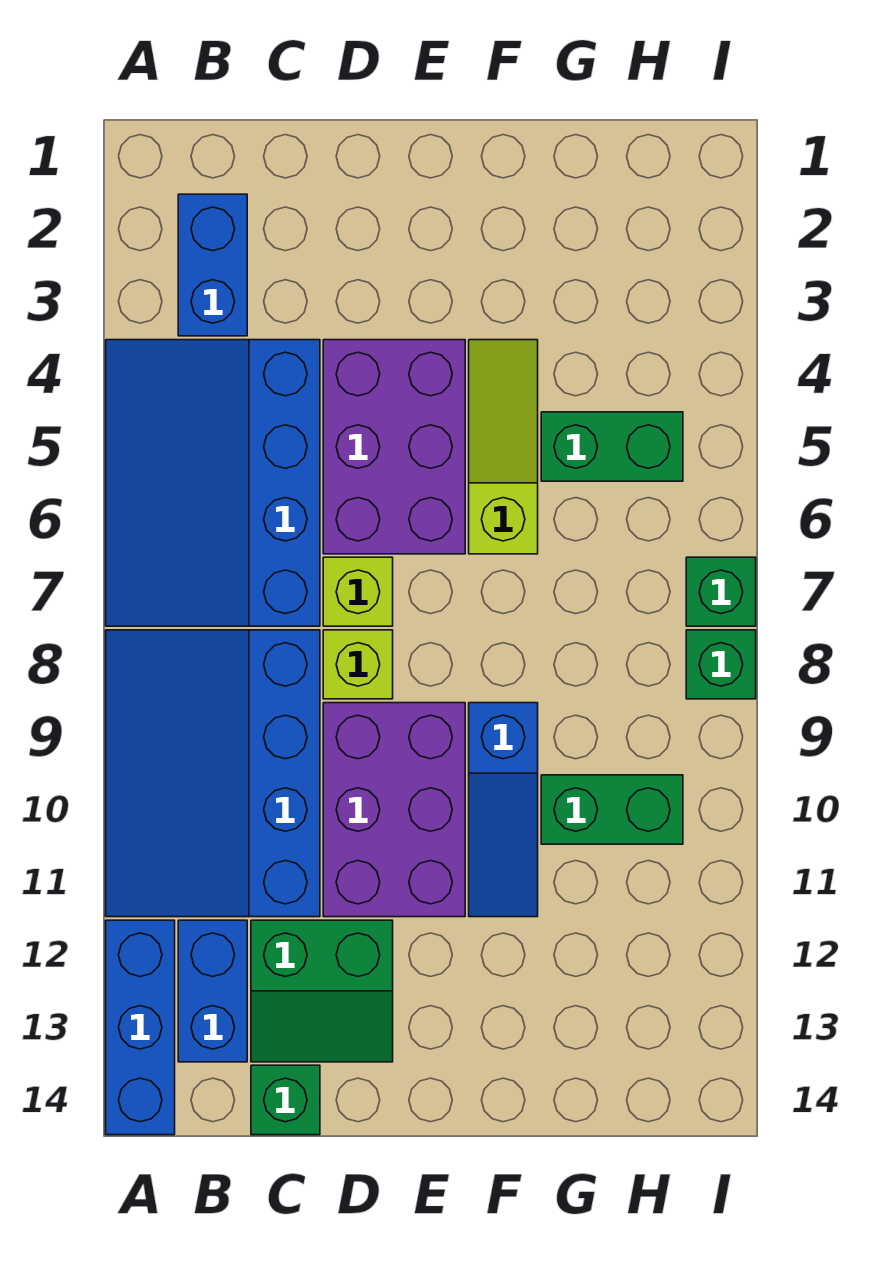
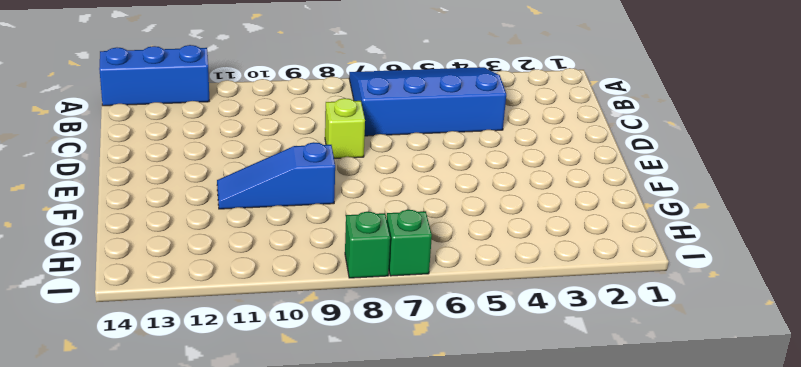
none -> blue slope A8:C11 level 1 top C
none -> blue brick B2:B3 level 1
none -> blue brick B12:B13 level 1

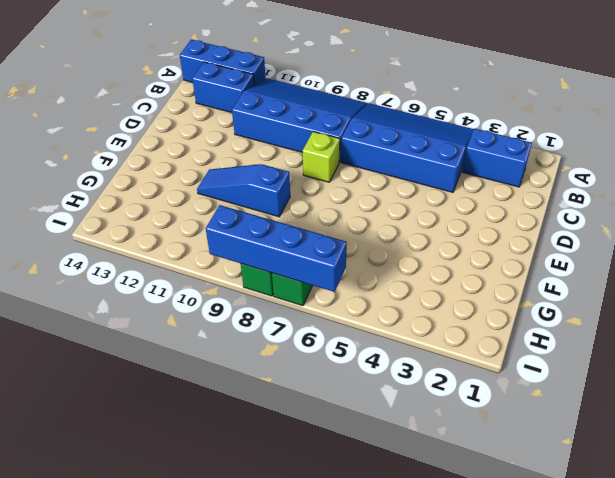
blue brick I6:I9 level 2 -> none
none -> green slope C12:D13 level 1 top 12
none -> green brick C14 level 1
none -> purple brick D4:E6 level 1

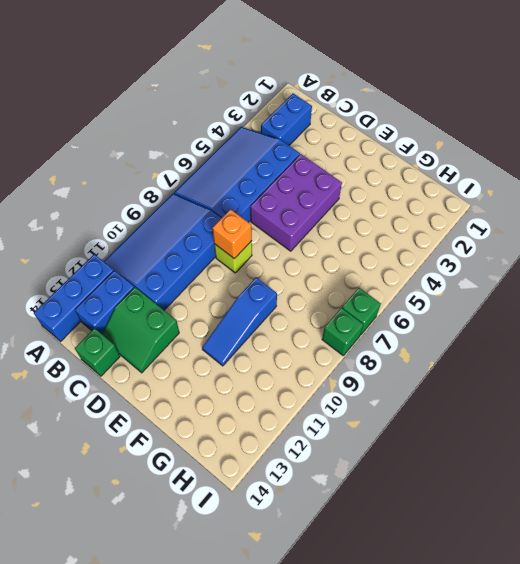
orange brick D8 level 2 -> none
none -> lime brick D7 level 1
none -> purple brick D9:E11 level 1
none -> lime slope F4:F6 level 1 top 6

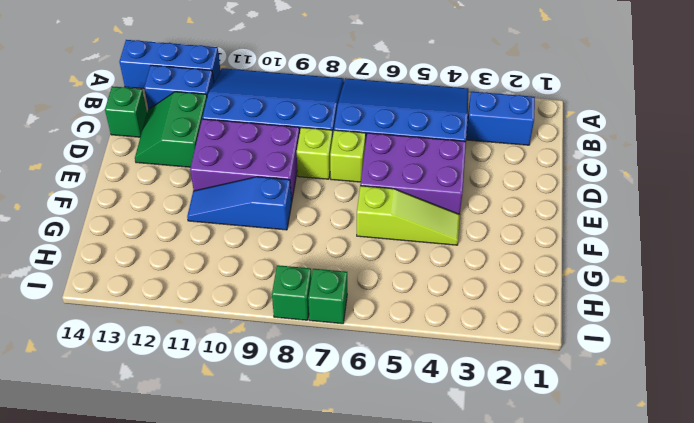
none -> green brick G5:H5 level 1
none -> green brick G10:H10 level 1

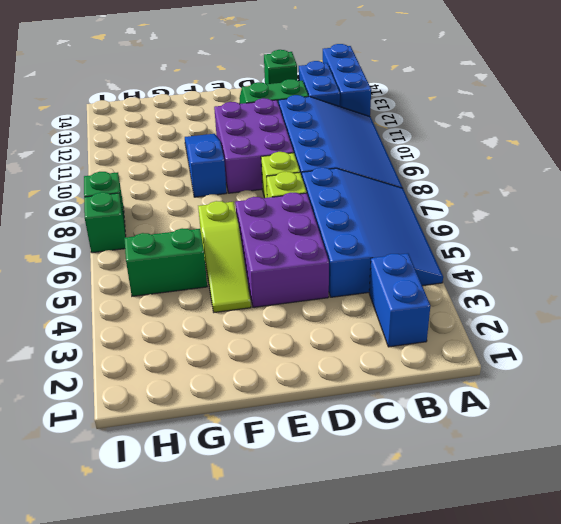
none -> green brick G10:H10 level 1

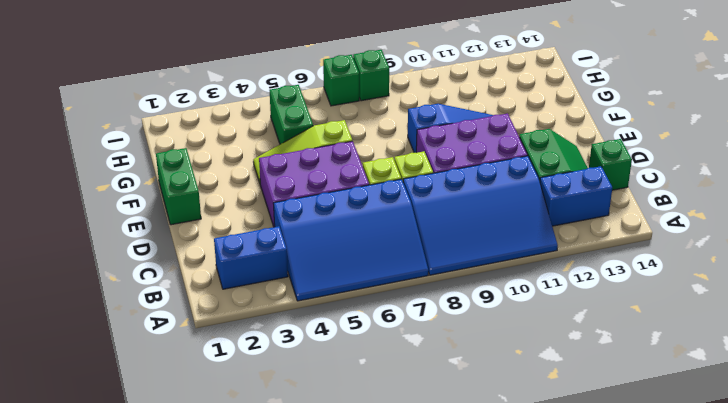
green brick E1:F1 level 1 -> green brick G10:H10 level 1
none -> blue brick A12:A14 level 1

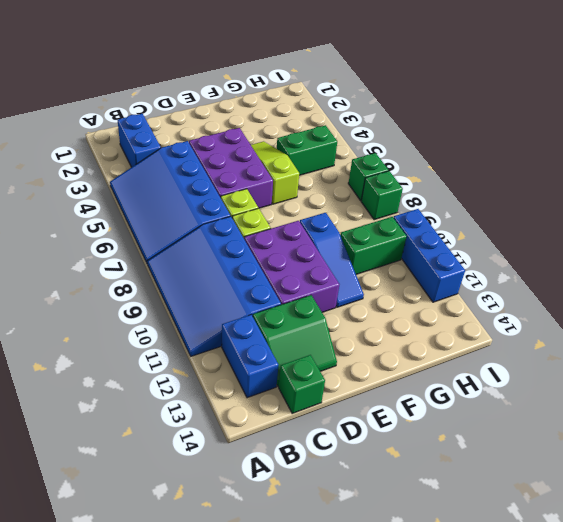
blue brick I10:I12 level 1 -> blue brick A12:A14 level 1

